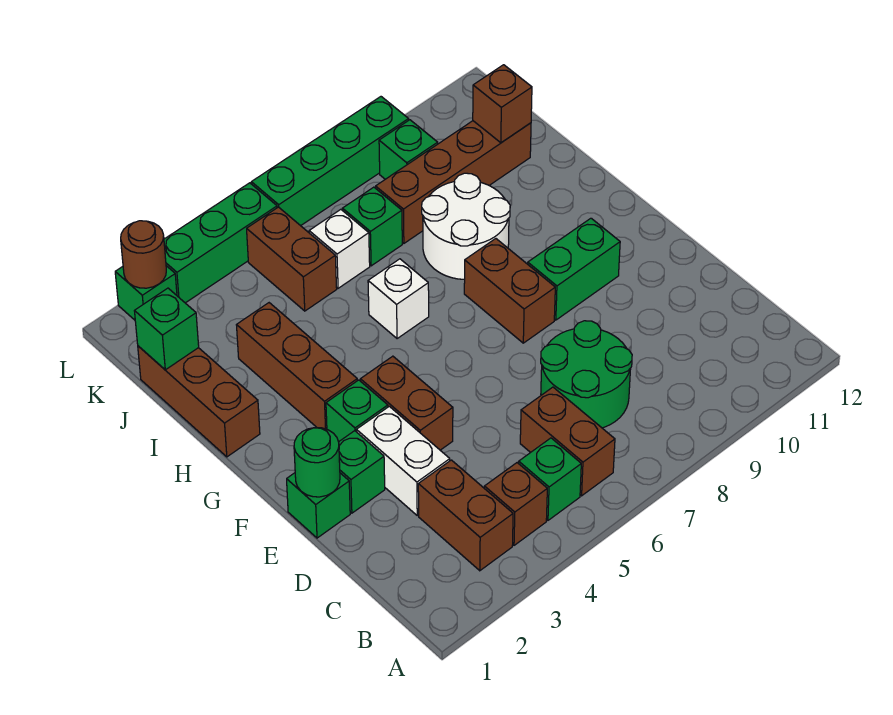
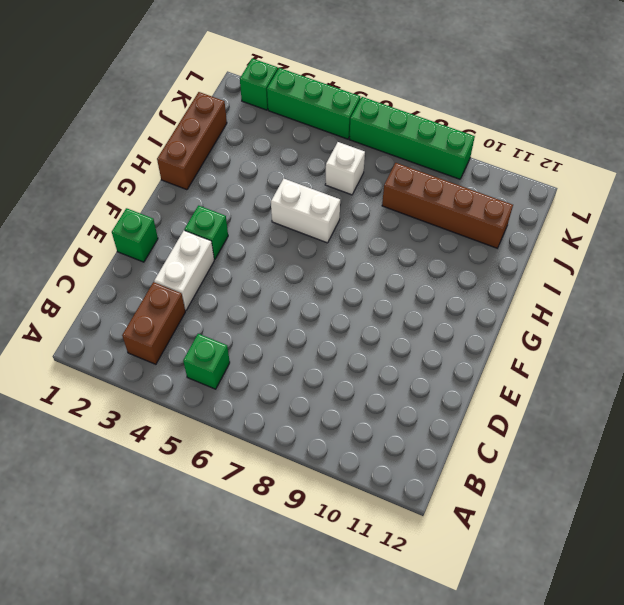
white brick H5:H6 level 1 -> white brick H6 level 1
none -> brown brick B4 level 1
none -> brown brick B6:C6 level 1
none -> green round brick C7:D8 level 1

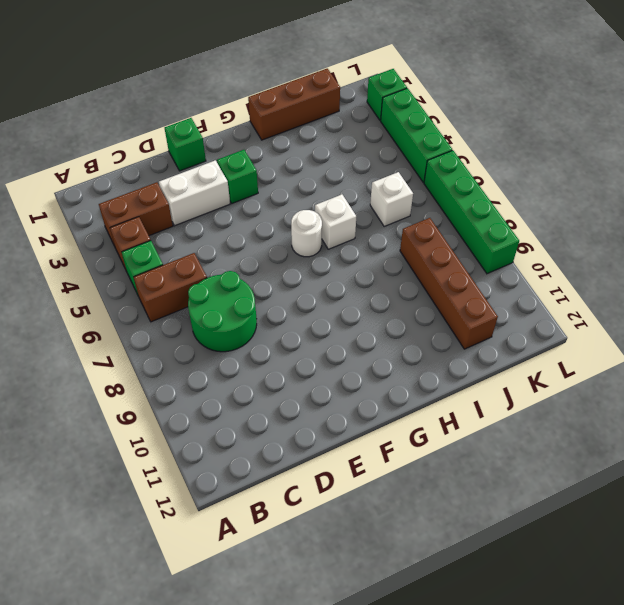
white round brick G6 level 1 -> none
none -> green brick E2 level 1
none -> brown brick E4:F4 level 1
none -> brown brick F8:G8 level 1

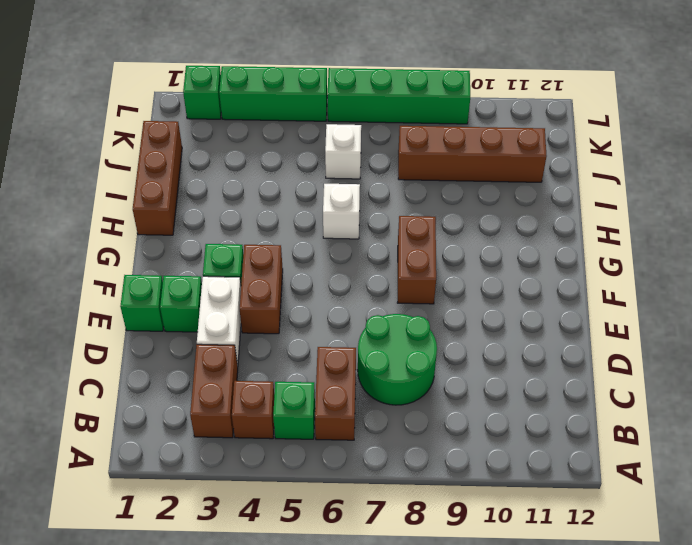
none -> green brick F9:F10 level 1
none -> brown brick G3:I3 level 1
none -> white round brick H8:I9 level 1

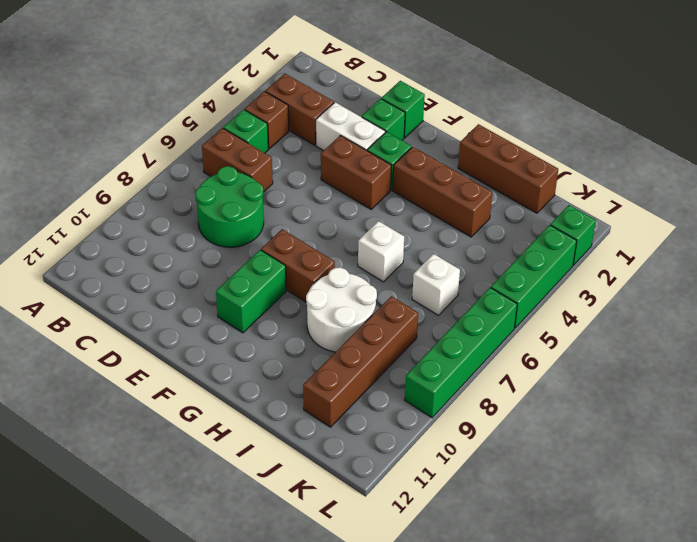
none -> brown brick J5:K5 level 1
none -> green brick J7 level 1
none -> green brick K9 level 1

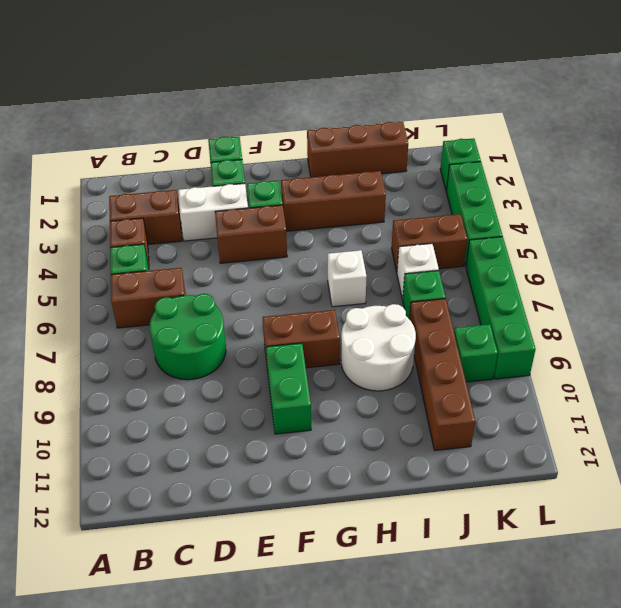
none -> green round brick E1 level 2
none -> green brick J1 level 2
none -> brown brick J11 level 2

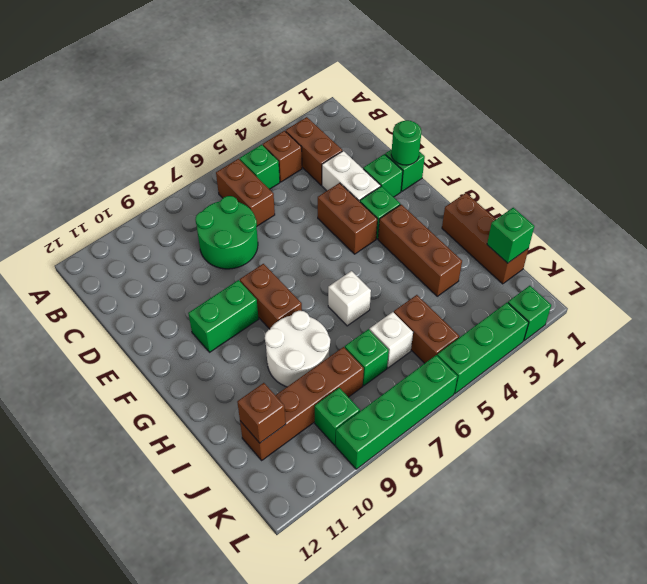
none -> brown round brick L2 level 2

